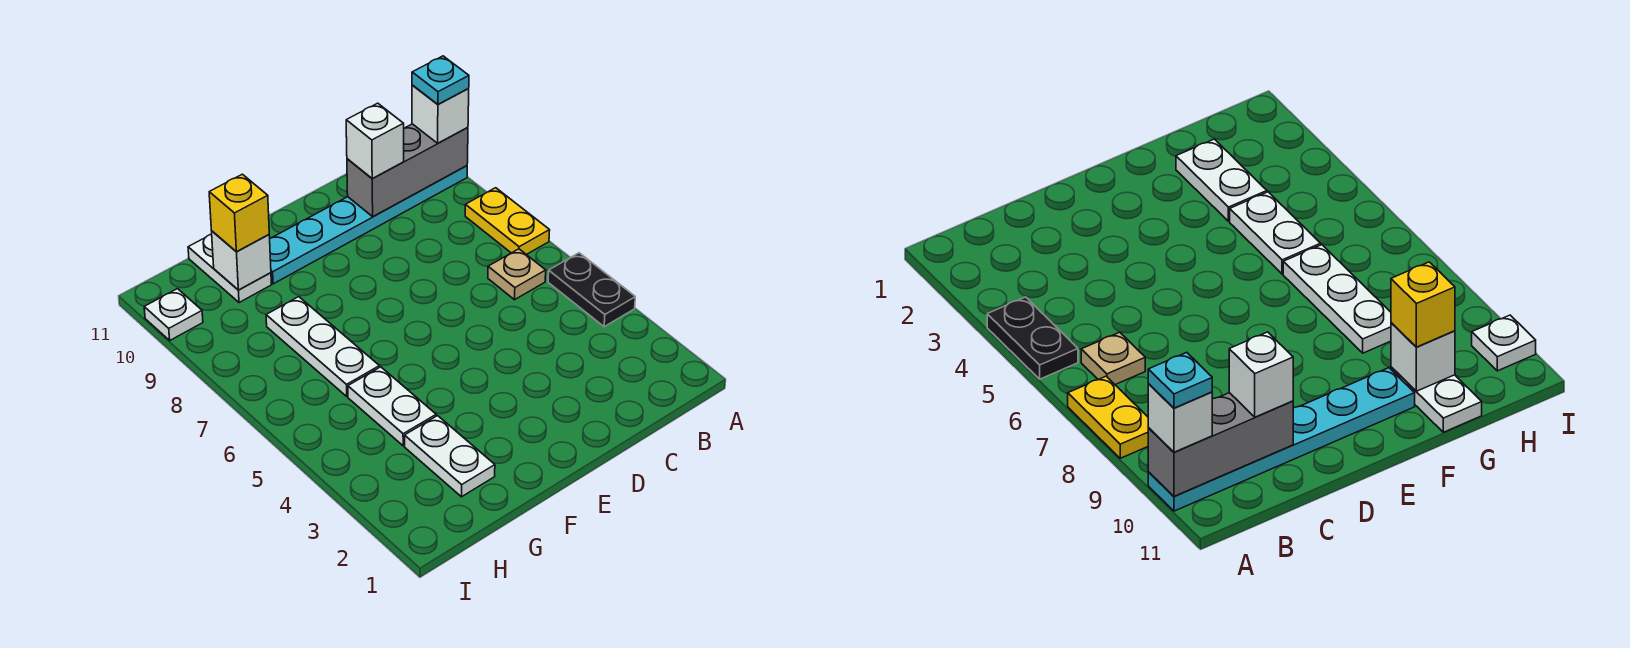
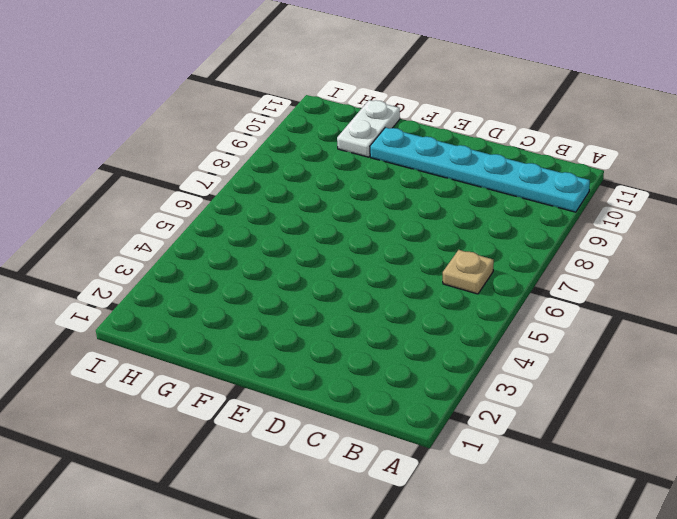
none -> black plate A4:A5 level 1
none -> yellow plate A7:A8 level 1
none -> white plate G2:G3 level 1

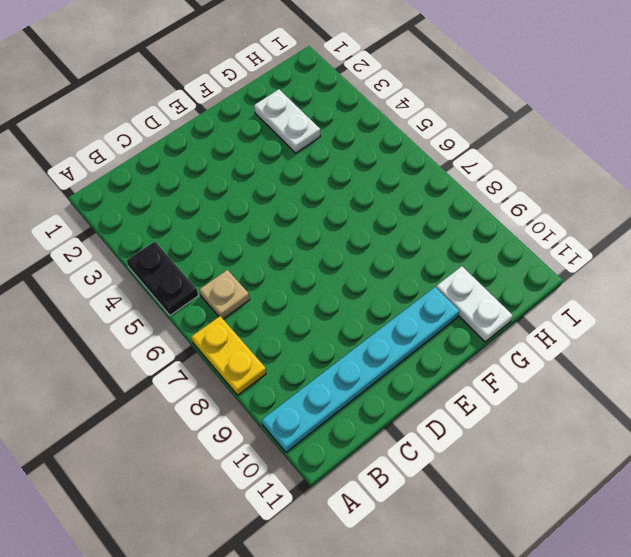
none -> white plate G4:G5 level 1
none -> white plate G6:G8 level 1
none -> white plate I10 level 1

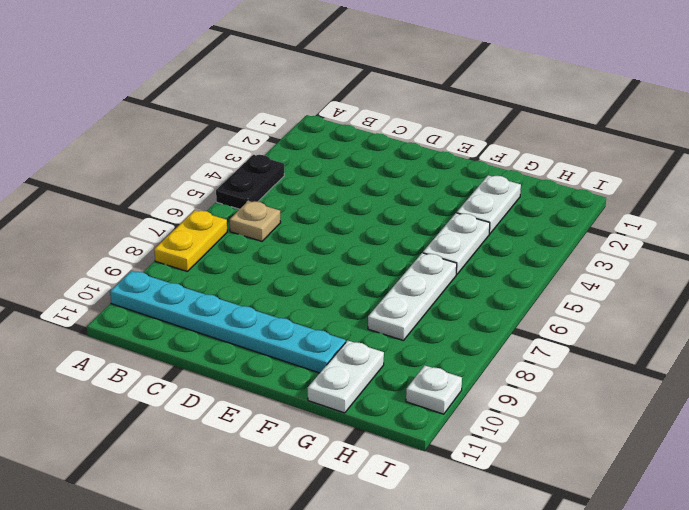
none -> grey brick A10:C10 level 2
none -> white brick G10 level 2
none -> white brick A10 level 3

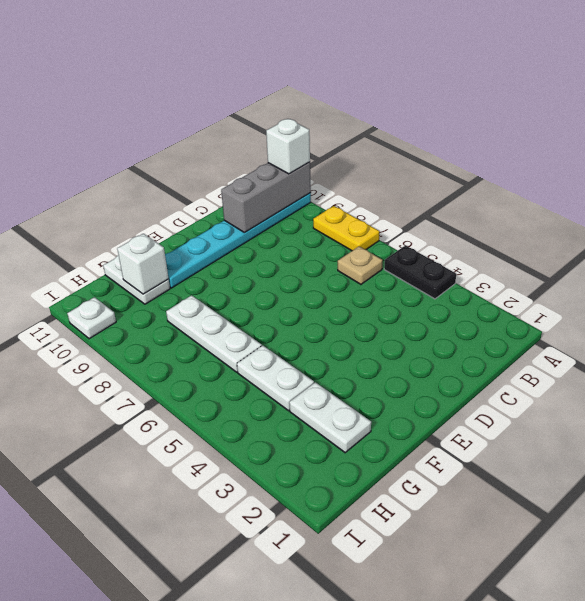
none -> white brick C10 level 3
none -> yellow brick G10 level 3
none -> cyan plate A10 level 4

